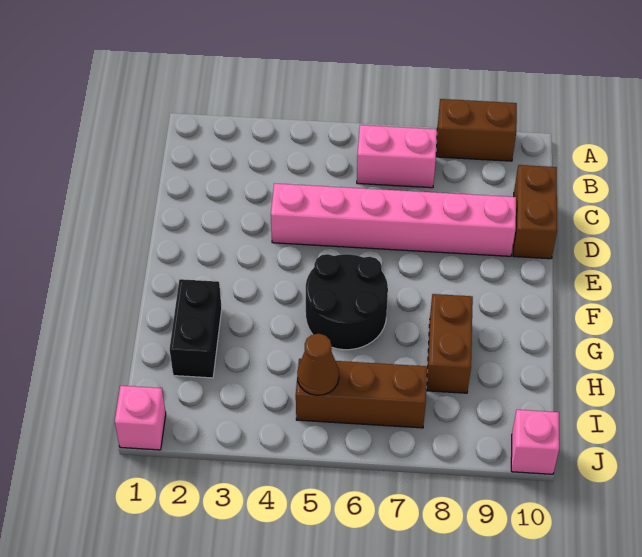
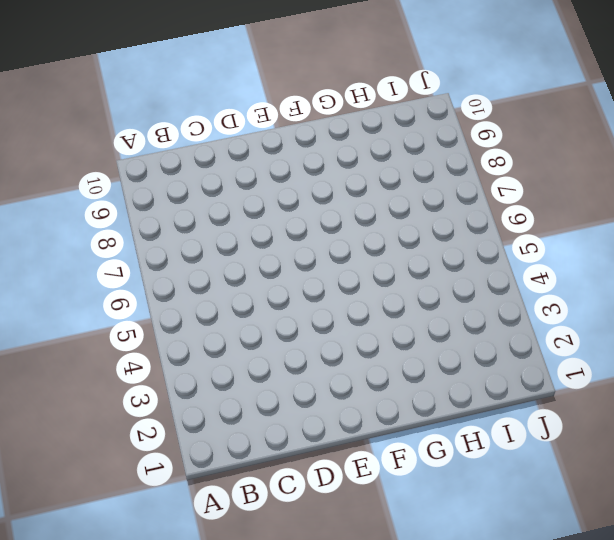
none -> brown brick A8:A9 level 1
none -> pink brick B6:B7 level 1

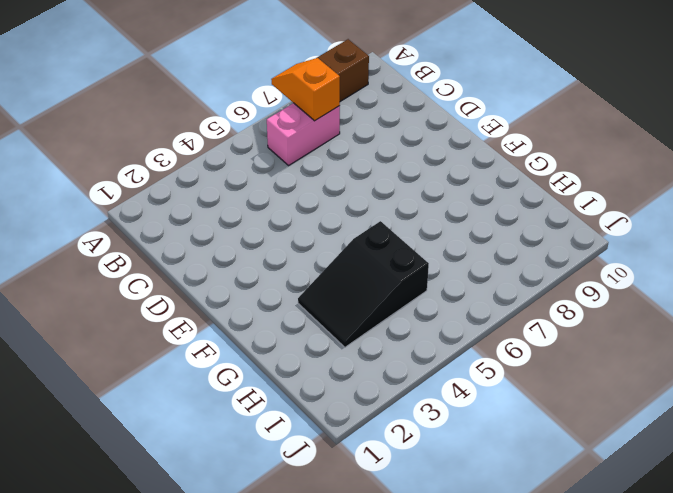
orange slope A7:B7 level 2 top B -> none
black slope G3:H5 level 1 top 5 -> black round brick F5:G6 level 1
none -> brown brick C10:D10 level 1
none -> pink brick D4:D9 level 1

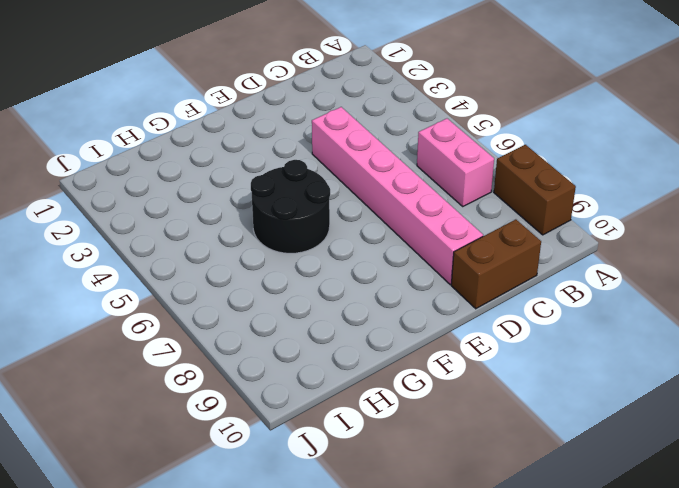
none -> black brick G2:H2 level 1
none -> brown brick G8:H8 level 1

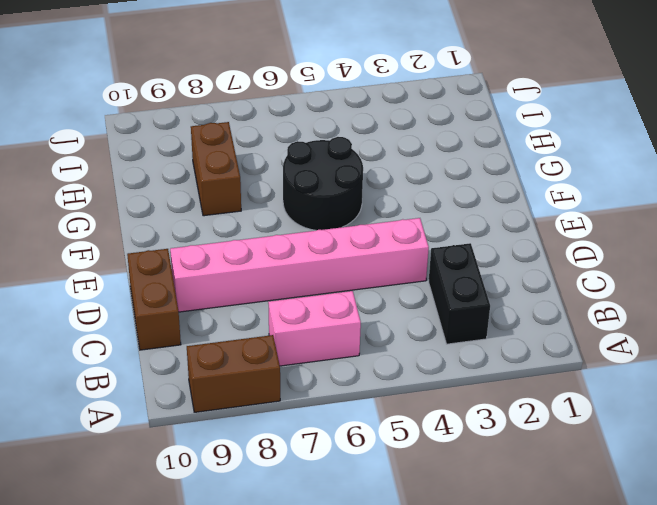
black brick B3:C3 level 1 -> black brick G2:H2 level 1
none -> brown brick I5:I7 level 1
none -> pink brick J1 level 1

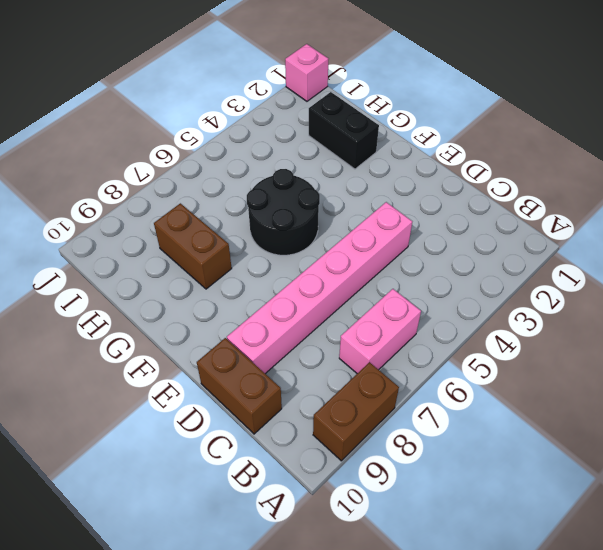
none -> brown brick I5:I7 level 1
none -> pink brick J10 level 1

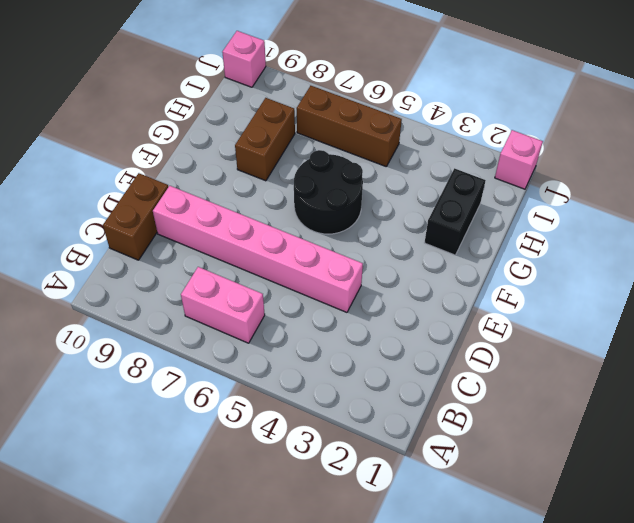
none -> brown brick A8:A9 level 1
none -> brown cone I5 level 2

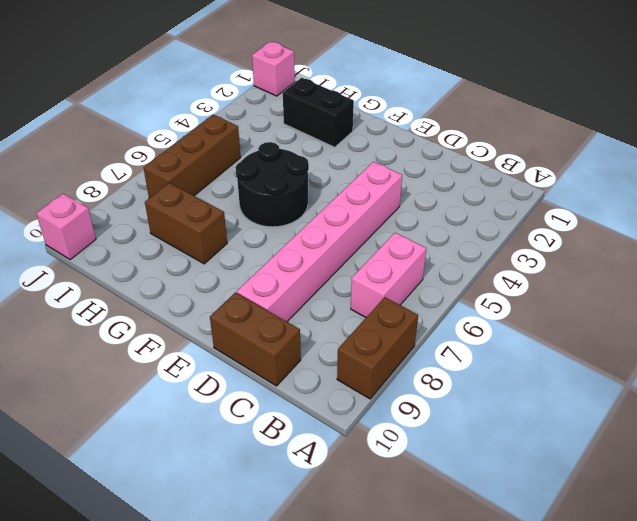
none -> brown cone I5 level 2

